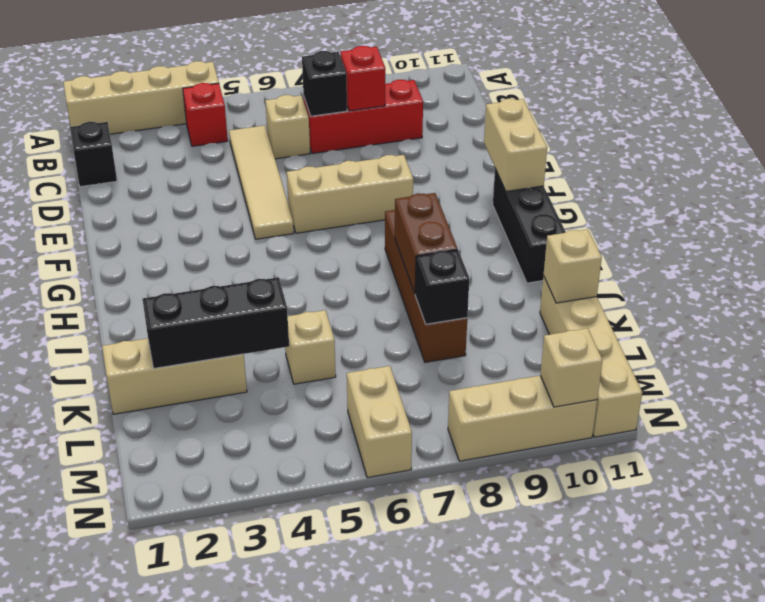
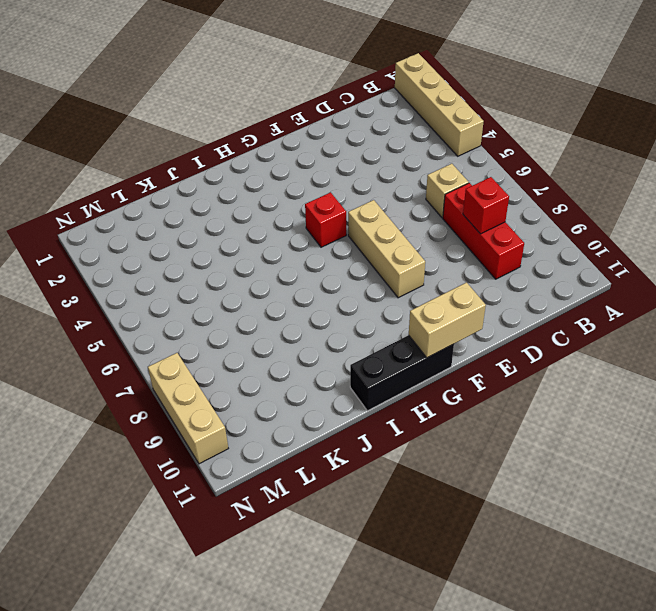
red brick G5 level 1 -> red brick B4 level 1
none -> black brick C1 level 1
none -> tan tile C5:F5 level 1
none -> brown brick H8:K8 level 1

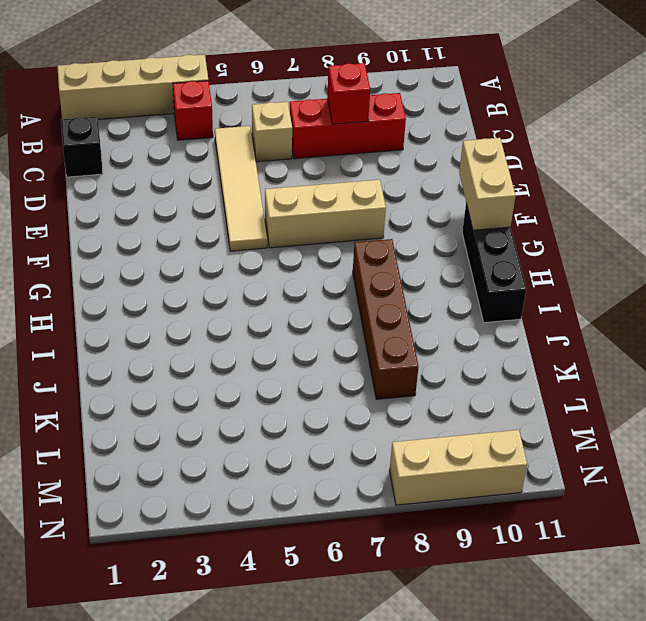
none -> tan brick K1:K3 level 1
none -> tan brick K5 level 1
none -> tan brick K11:N11 level 1

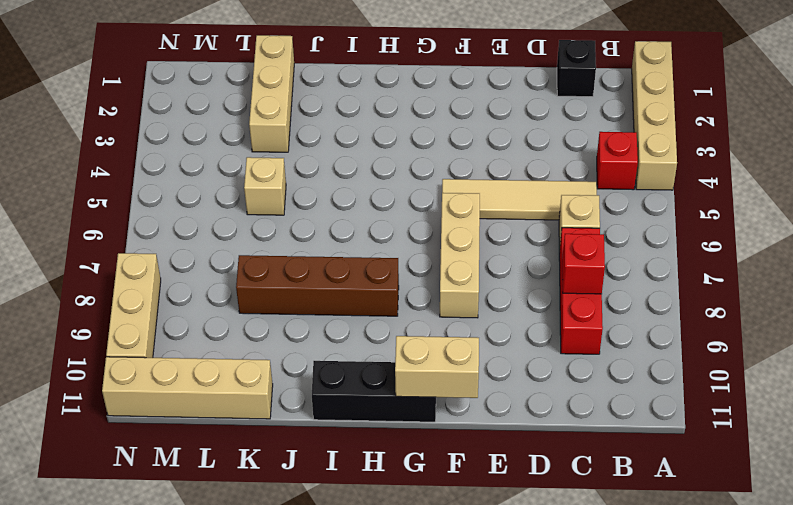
none -> tan brick M6:N6 level 1
none -> black brick C7 level 2
none -> brown brick I8:J8 level 2

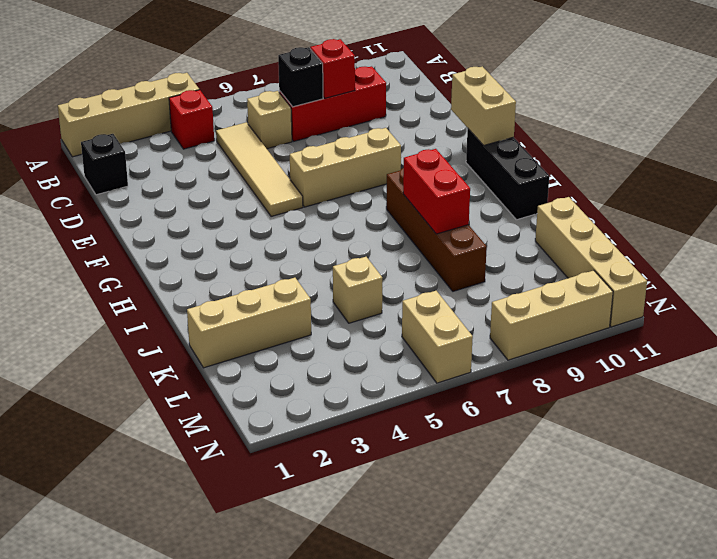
red brick I8:J8 level 2 -> brown brick I8:J8 level 2
none -> black brick K2:K4 level 2
none -> black brick K8 level 2
none -> tan brick K11 level 2

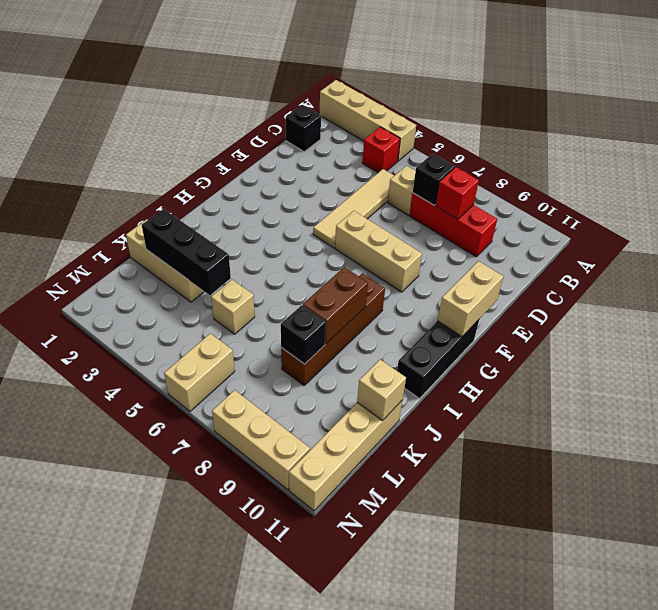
none -> tan brick N10 level 2

